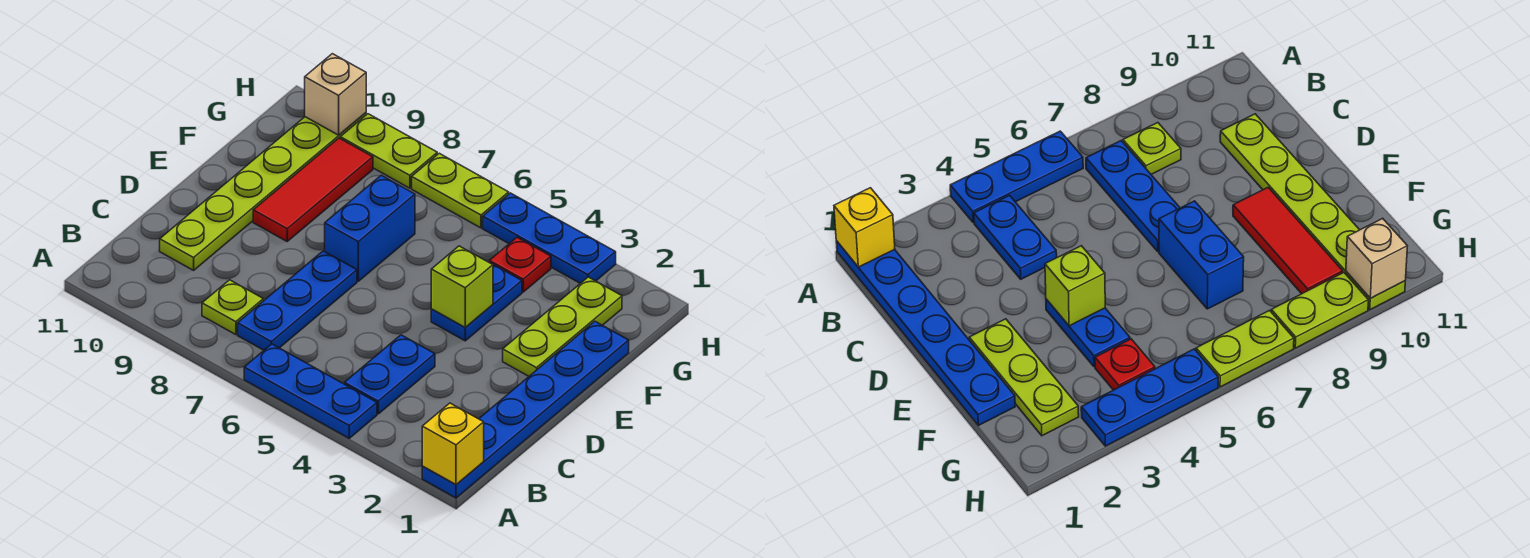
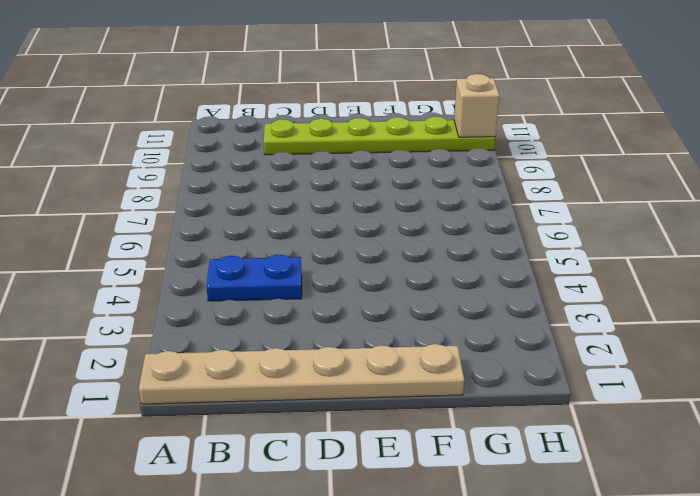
tan plate A1:F1 level 1 -> blue plate A1:F1 level 1
none -> blue plate A4:A6 level 1
none -> blue plate B7:D7 level 1
none -> lime plate B8 level 1

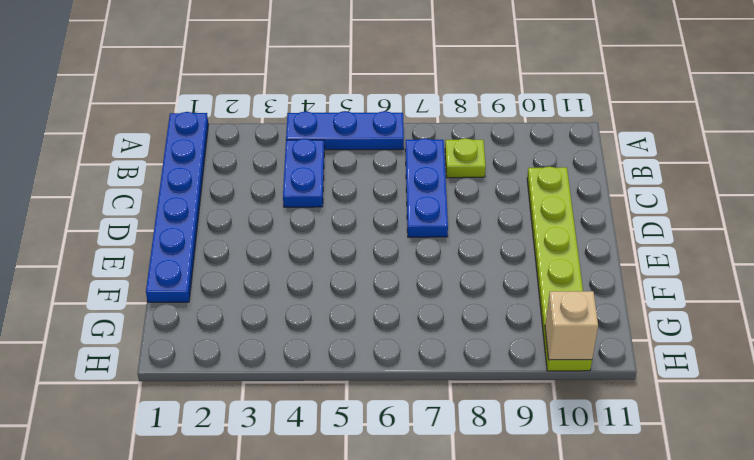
none -> lime plate E2:G2 level 1
none -> blue plate E4:F4 level 1
none -> blue brick E7:F7 level 1

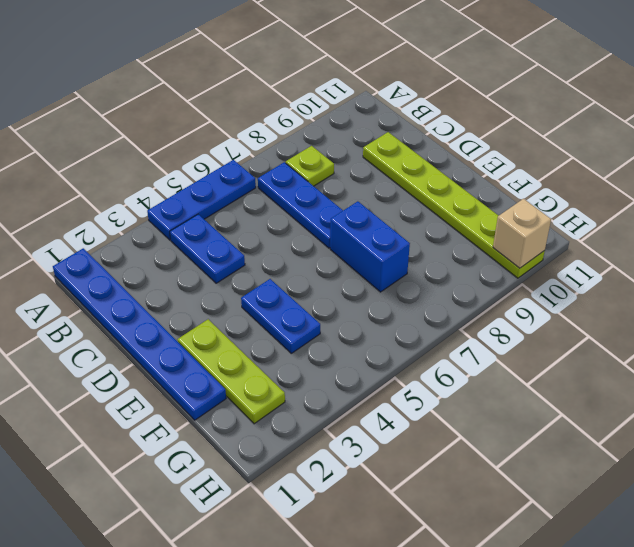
none -> red tile E9:G9 level 1
none -> red plate G4 level 1
none -> blue plate H3:H5 level 1

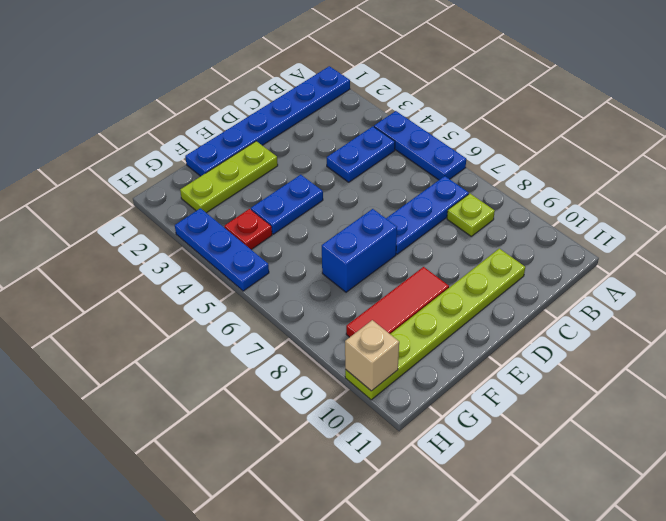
none -> lime plate H6:H7 level 1
none -> lime plate H8:H9 level 1
none -> yellow brick A1 level 2

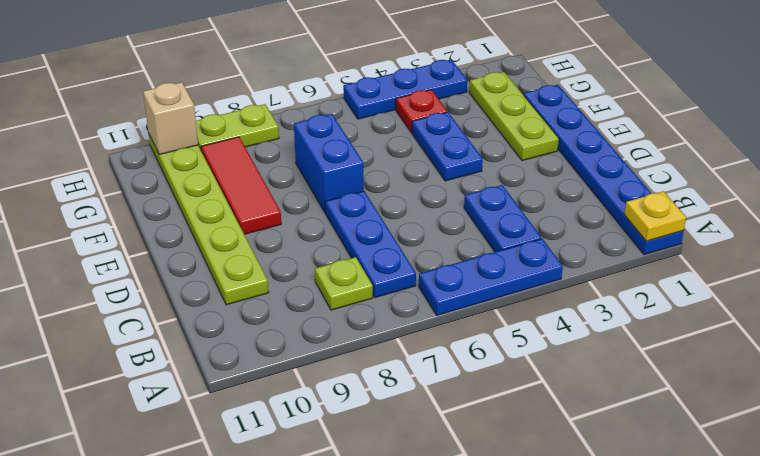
yellow plate A1 level 2 -> yellow brick A1 level 2
none -> lime plate H6:H7 level 1
none -> lime brick E4 level 2

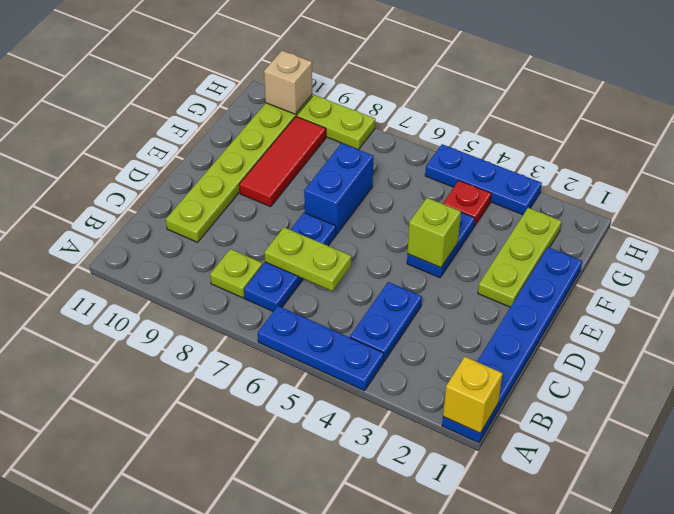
lime plate C6:C7 level 2 -> lime plate H6:H7 level 1

